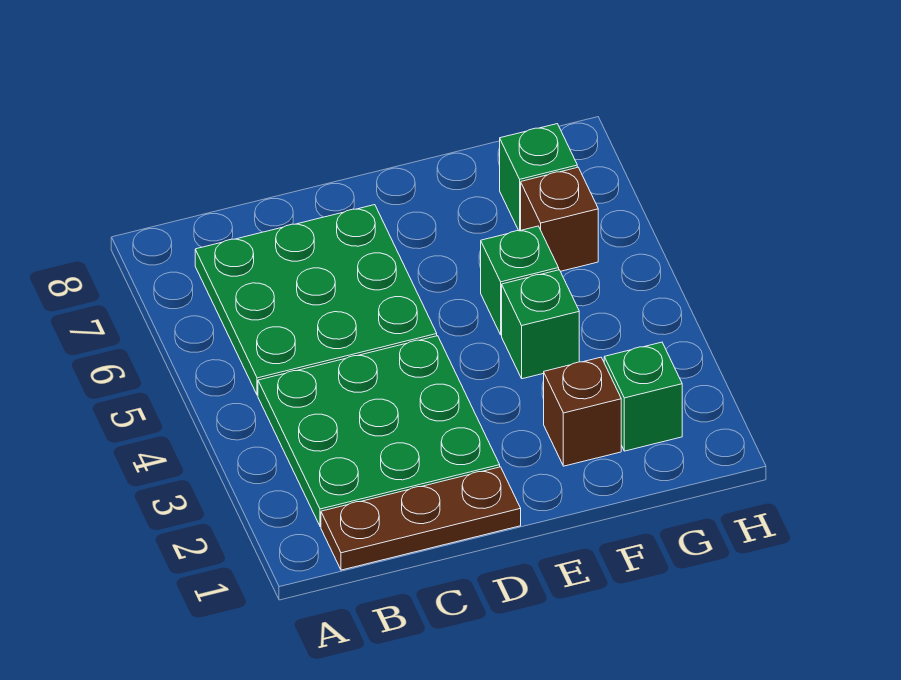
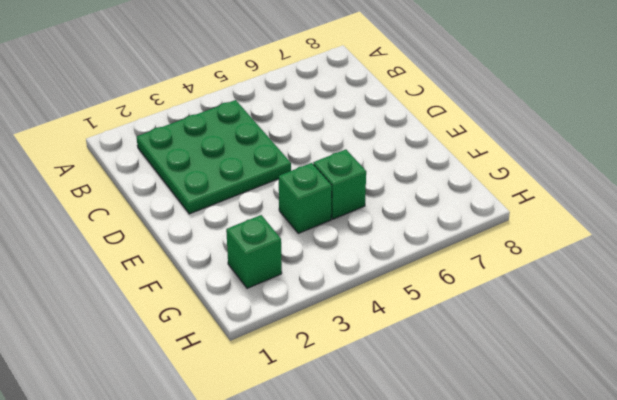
none -> brown plate B1:D1 level 1
none -> green plate B5:D7 level 1

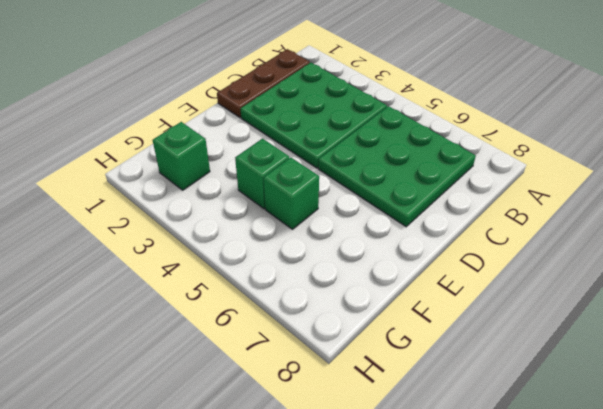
none -> brown brick F2 level 1
none -> brown brick G6 level 1

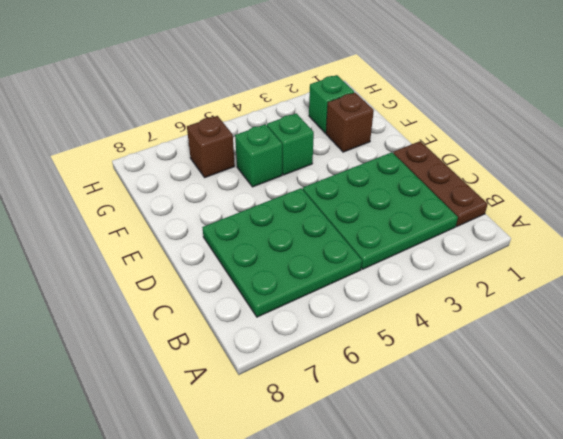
none -> green brick G7 level 1

